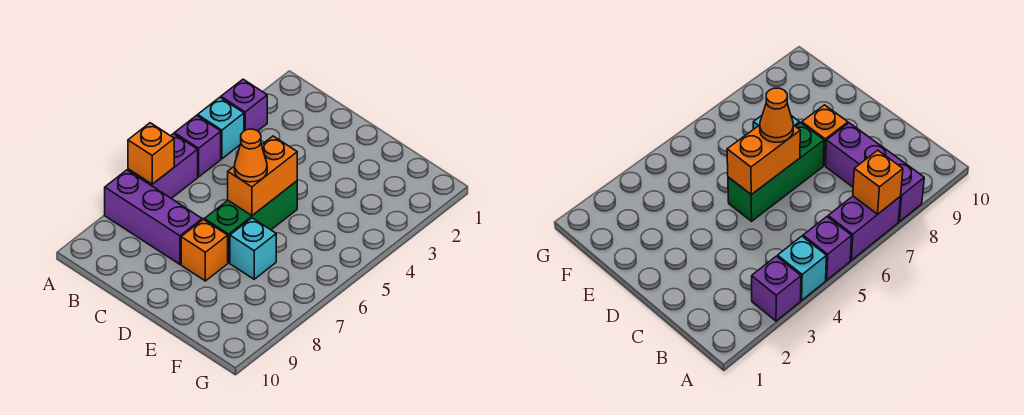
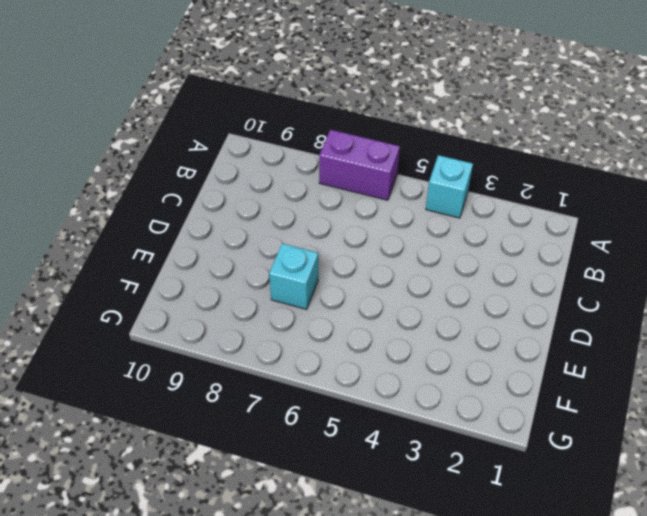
none -> purple brick A3 level 1
none -> purple brick A5 level 1

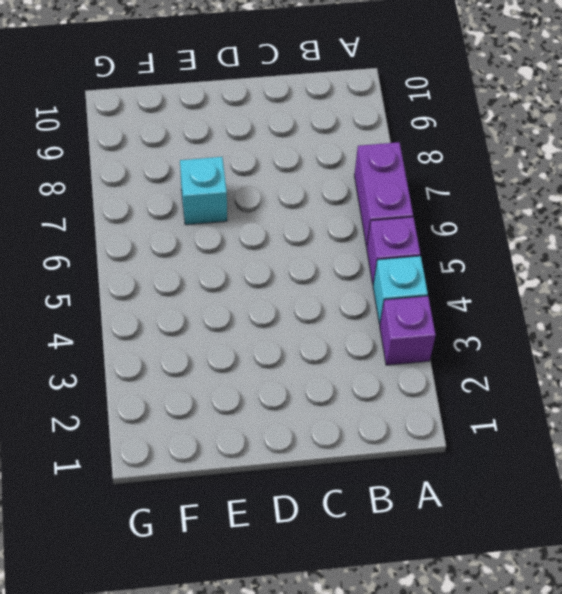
none -> purple brick A8:C8 level 1
none -> green brick D5:D7 level 1

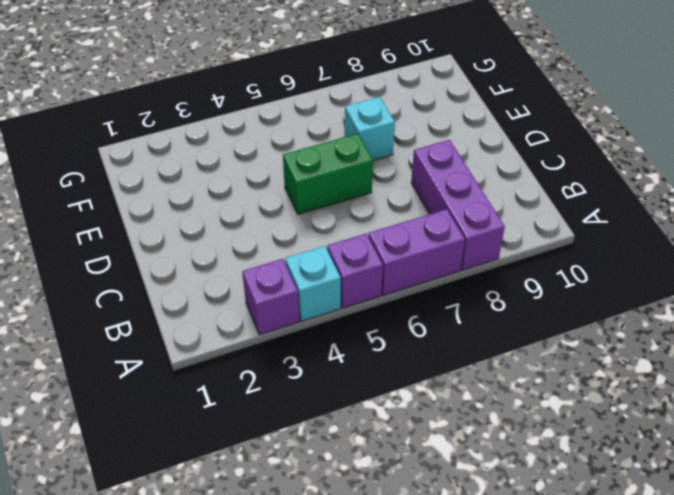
green brick D5:D6 level 1 -> green brick D5:D7 level 1
none -> orange brick D8 level 1
none -> orange brick A7 level 2

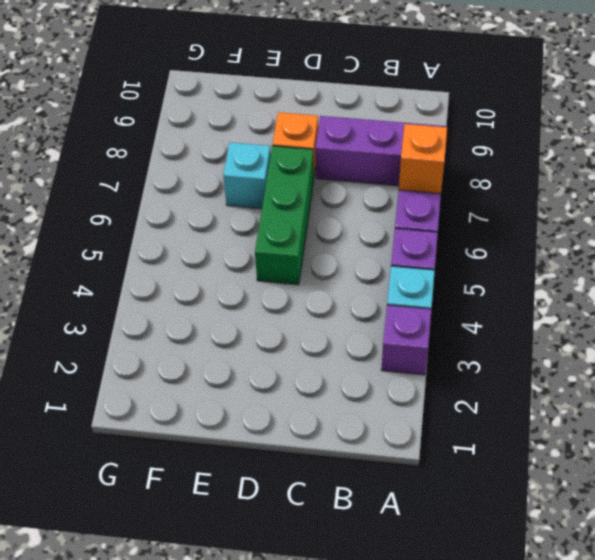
none -> orange brick D5:D6 level 2
none -> orange cone D6 level 3

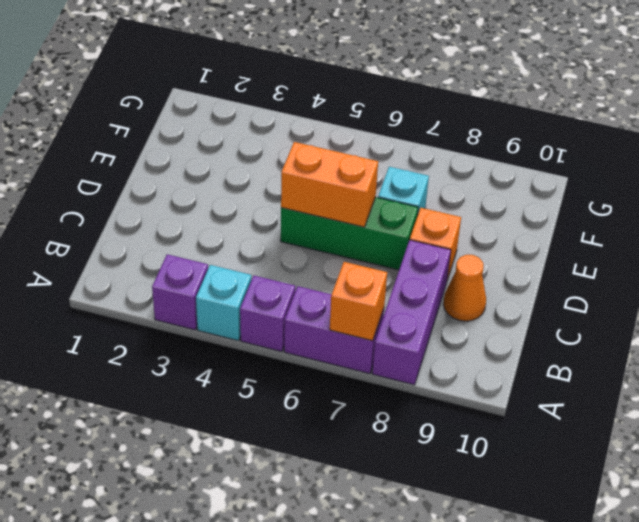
orange cone C9 level 1 -> orange cone D6 level 3

